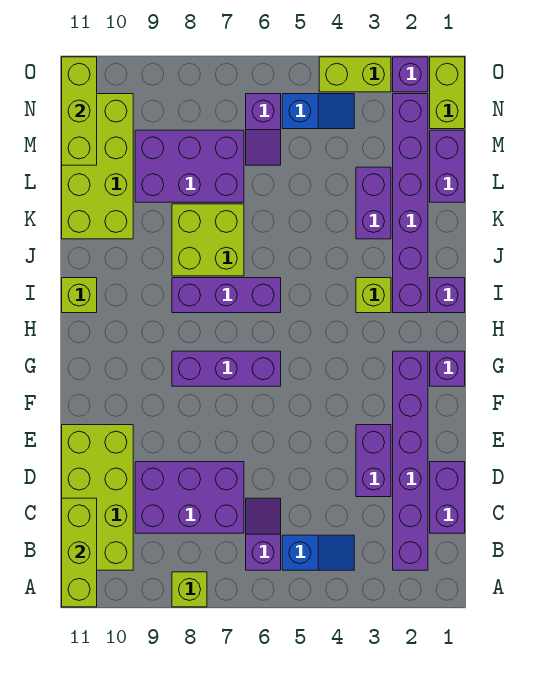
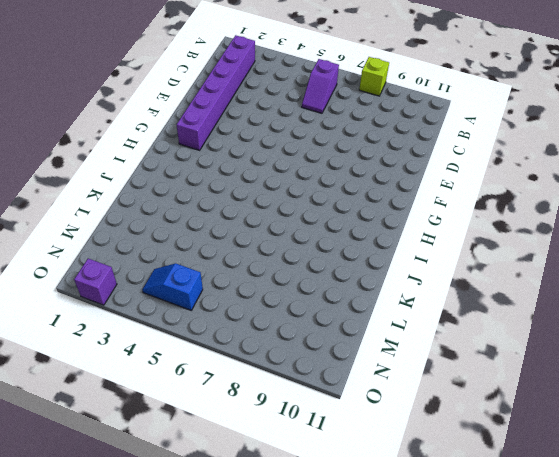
none -> blue slope B4:B5 level 1 top 5
none -> lime brick B10:E11 level 1
none -> purple brick C1:D1 level 1

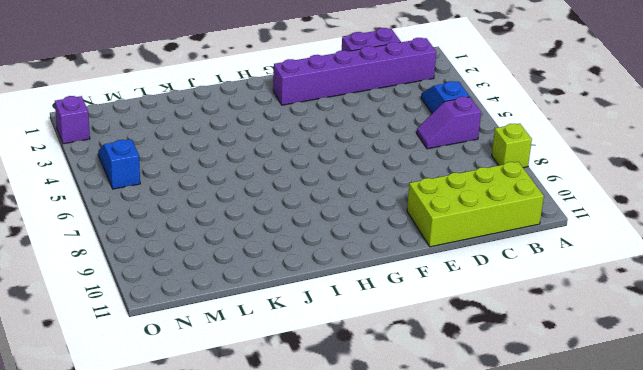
none -> purple brick C7:D9 level 1
none -> purple brick D3:E3 level 1
none -> purple brick G1 level 1

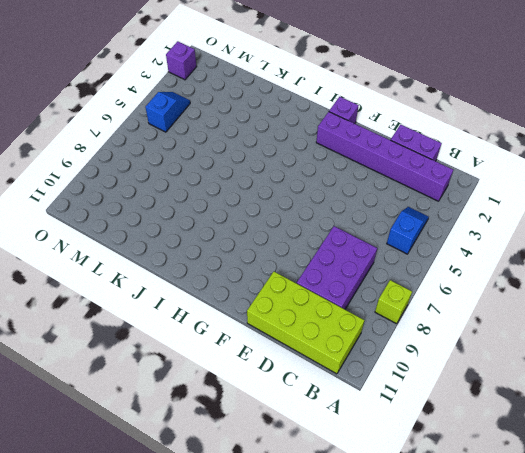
none -> purple slope B6:C6 level 1 top B
none -> purple brick D3:E3 level 1
none -> purple brick G6:G8 level 1

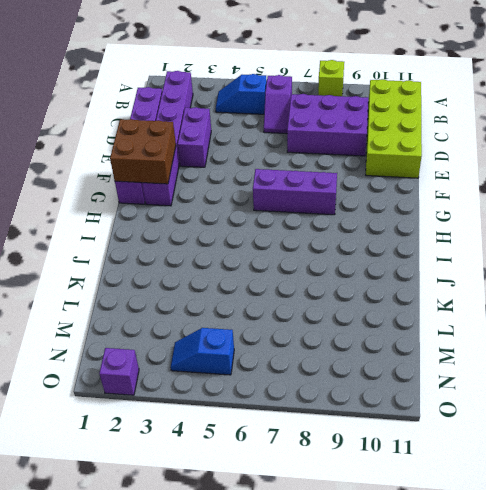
brown brick F1:G2 level 2 -> none
none -> purple brick I1 level 1
none -> purple brick I2:N2 level 1
none -> lime brick I3 level 1

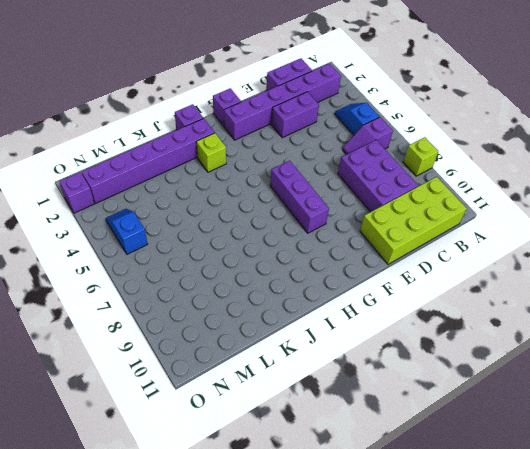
none -> purple brick I6:I8 level 1
none -> lime brick I11 level 1
none -> lime brick J7:K8 level 1

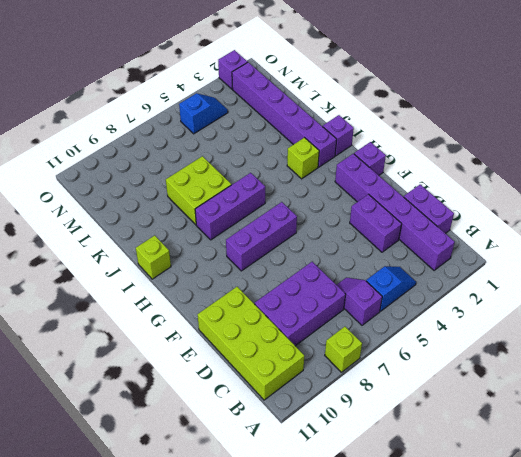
none -> purple brick K3:L3 level 1
none -> lime brick K10:N11 level 1
none -> purple brick L1:M1 level 1

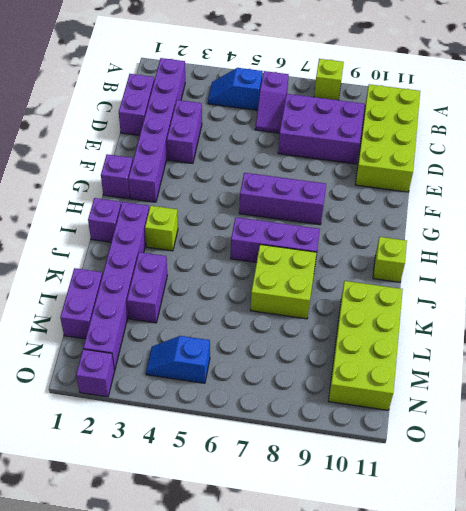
none -> purple brick L7:M9 level 1
none -> purple slope M6:N6 level 1 top N
none -> lime brick N1:O1 level 1

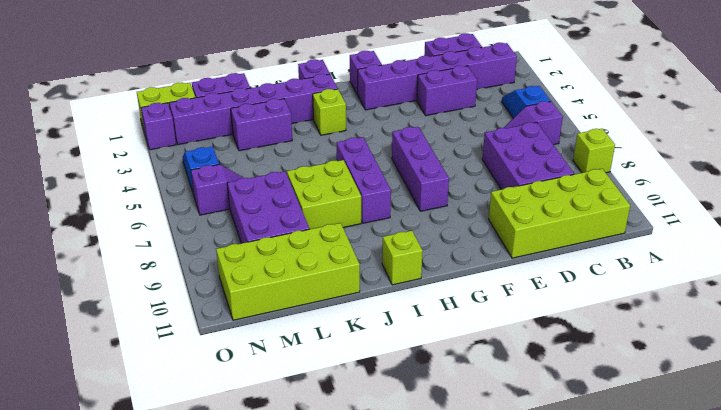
none -> lime brick O3:O4 level 1
none -> lime brick A11:C11 level 2
none -> lime brick M11:O11 level 2

